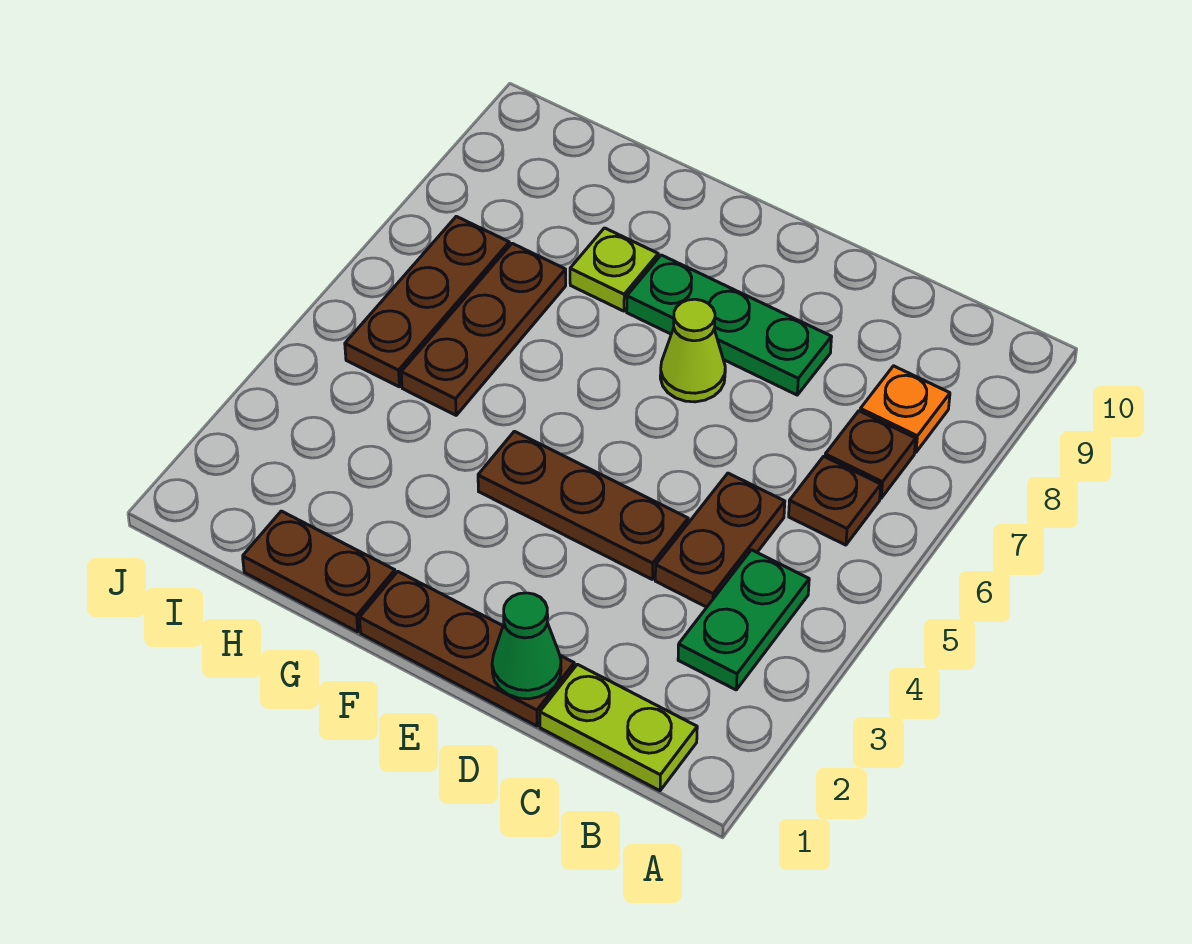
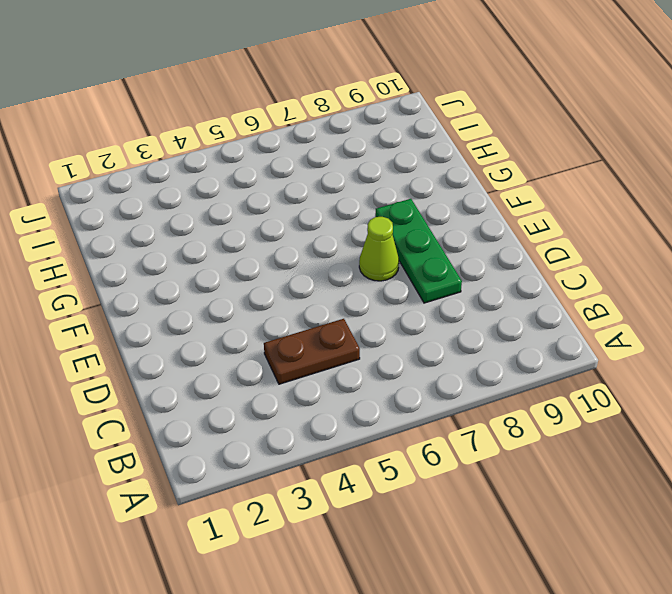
none -> lime plate B1:C1 level 1
none -> green plate B3:B4 level 1
none -> brown plate B6 level 1

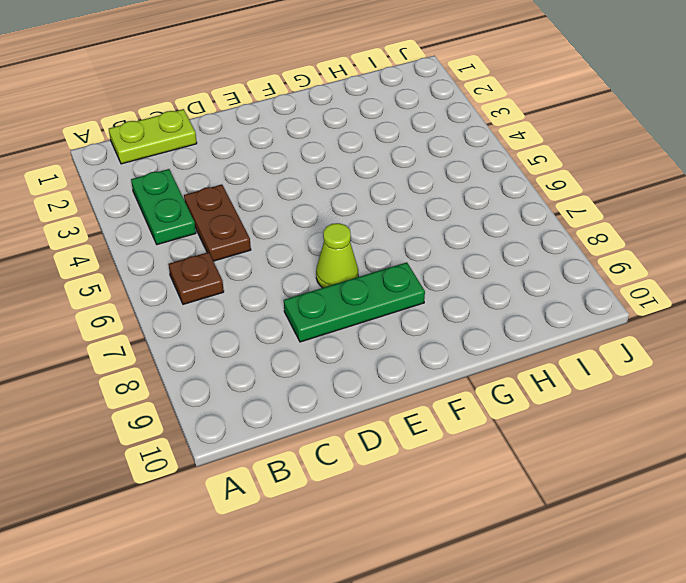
none -> brown plate B7 level 1
none -> orange plate B8 level 1
none -> brown plate D1:F1 level 1

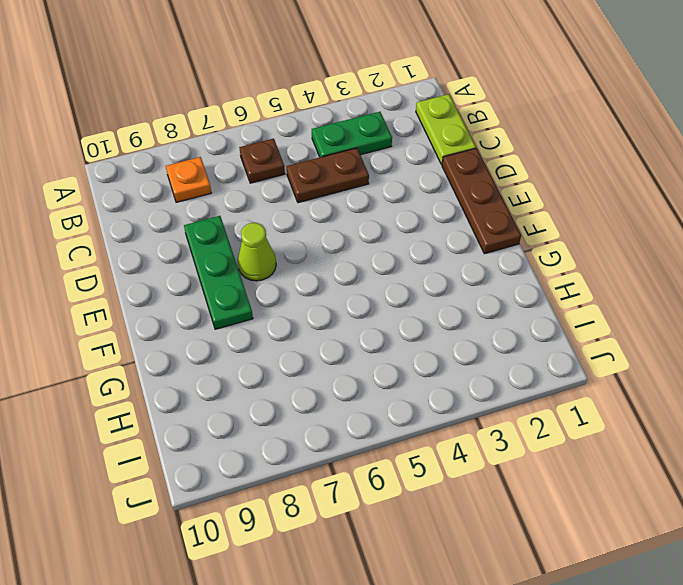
none -> brown plate B7 level 1
none -> brown plate D4:F4 level 1
none -> brown plate G1:H1 level 1

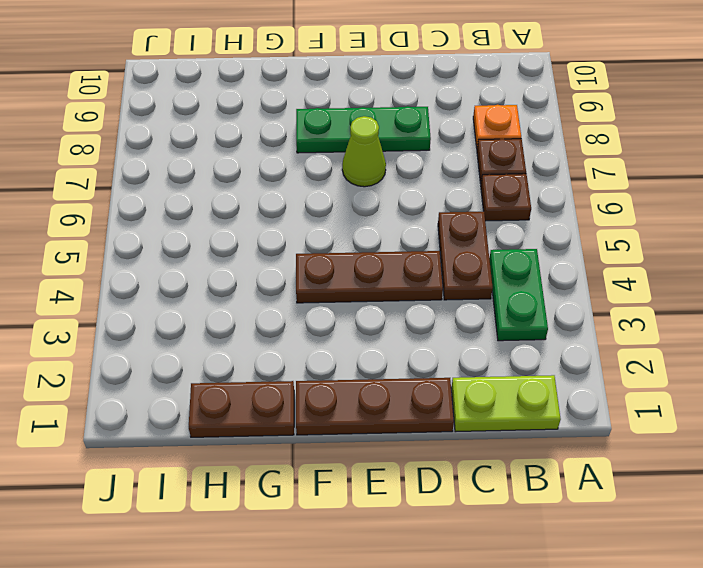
none -> lime plate G8 level 1
none -> brown plate H5:H7 level 1
none -> brown plate I5:I7 level 1

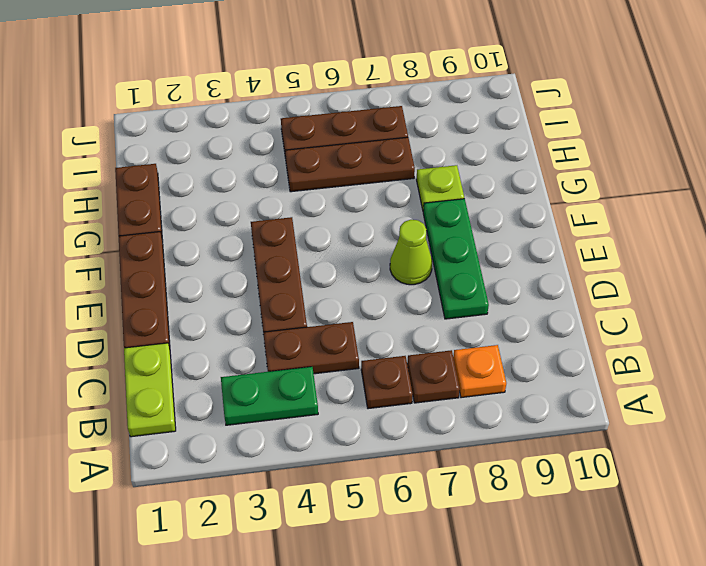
none -> green cone D1 level 2

